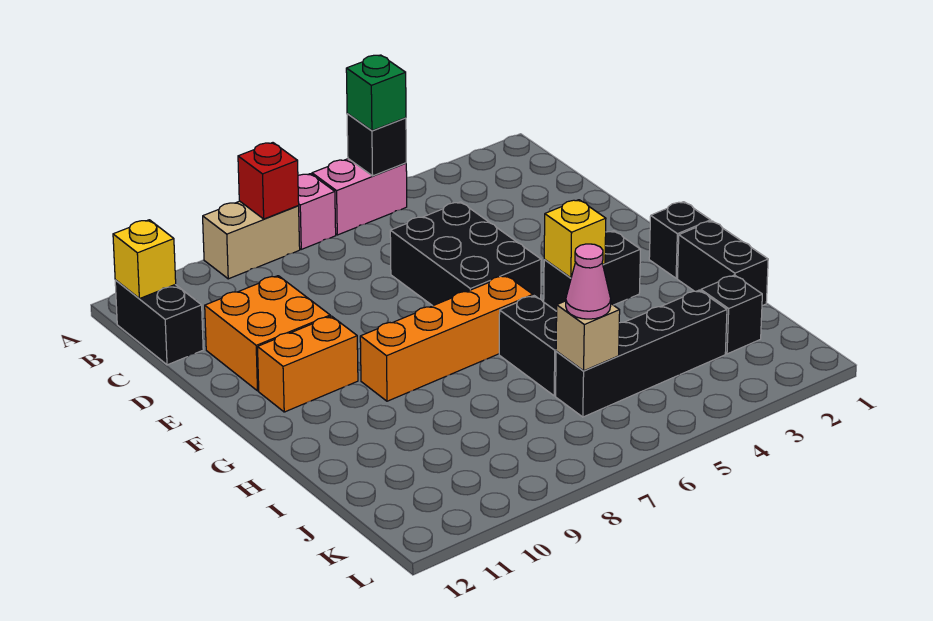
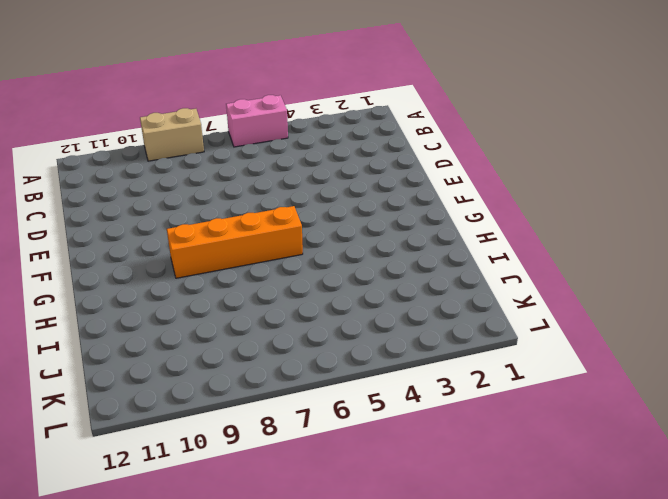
none -> pink brick A7 level 1
none -> black brick B12:C12 level 1
none -> black brick D5:F6 level 1

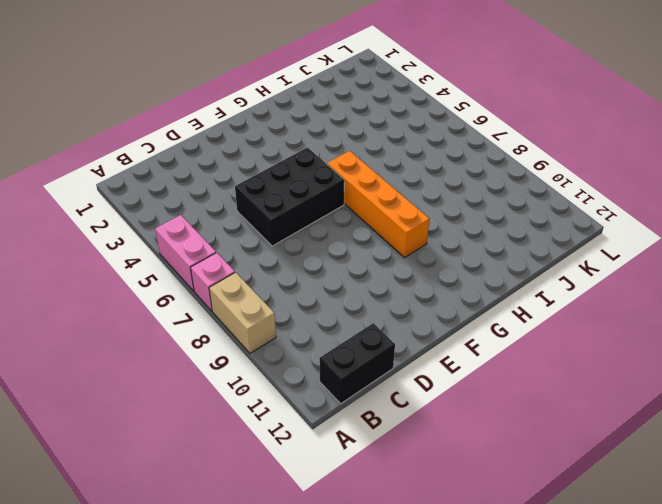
none -> orange brick D10:E11 level 1
none -> orange brick F10:F11 level 1
none -> black brick G1 level 1

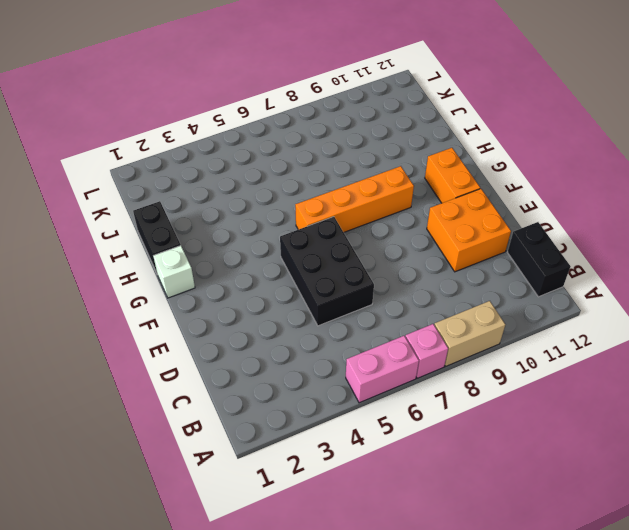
orange brick F11:G11 level 1 -> orange brick F10:F11 level 1
white brick G1 level 1 -> black brick G1 level 1
none -> black brick G3:G4 level 1
none -> black brick H6:I6 level 1
none -> black brick J2 level 1

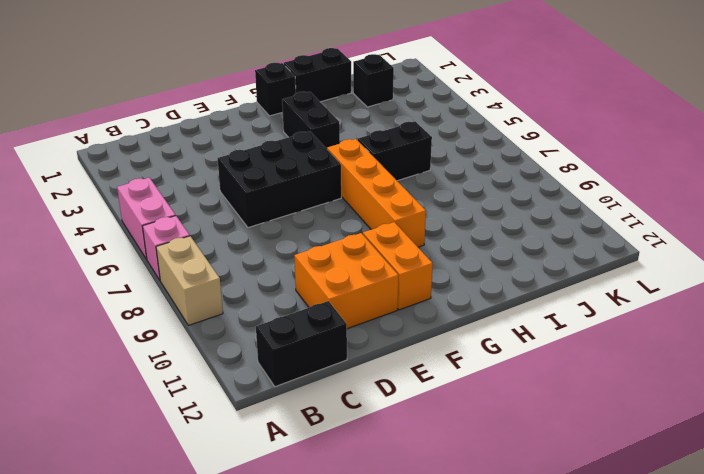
none -> black brick J3:J6 level 1
none -> black brick A5 level 2
none -> red brick A8 level 2

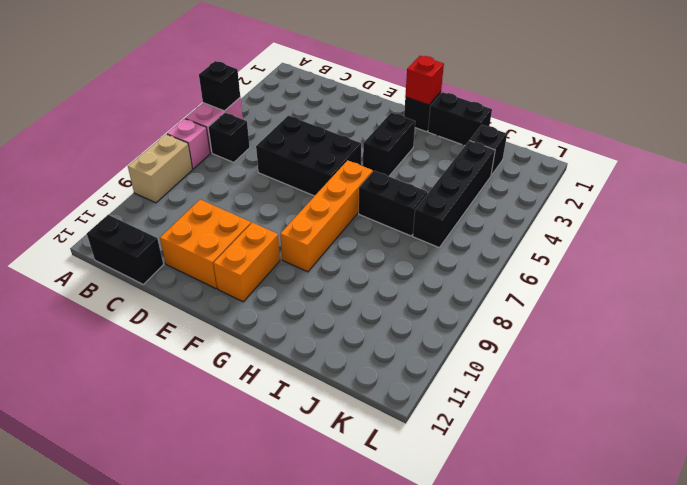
black brick B6 level 1 -> none
red brick G1 level 2 -> red brick A8 level 2
none -> yellow brick B12 level 2
none -> yellow brick G4 level 2
none -> tan brick J6 level 2

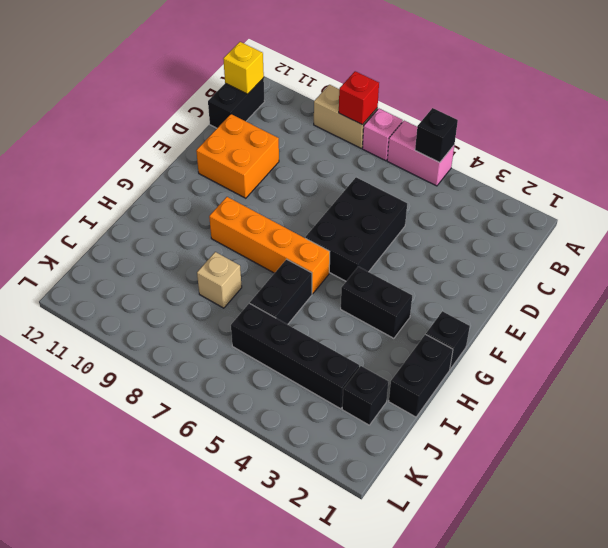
tan brick I8 level 1 -> tan brick J6 level 2
none -> orange brick F10:F11 level 1
none -> yellow brick G4 level 2
none -> green brick A5 level 3

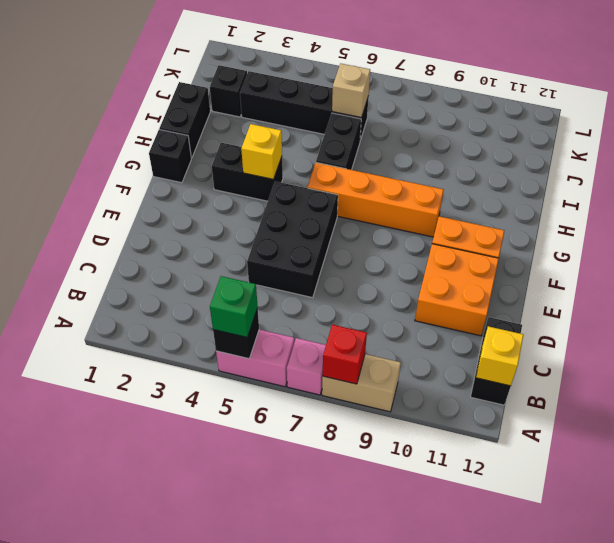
none -> pink cone J6 level 3

